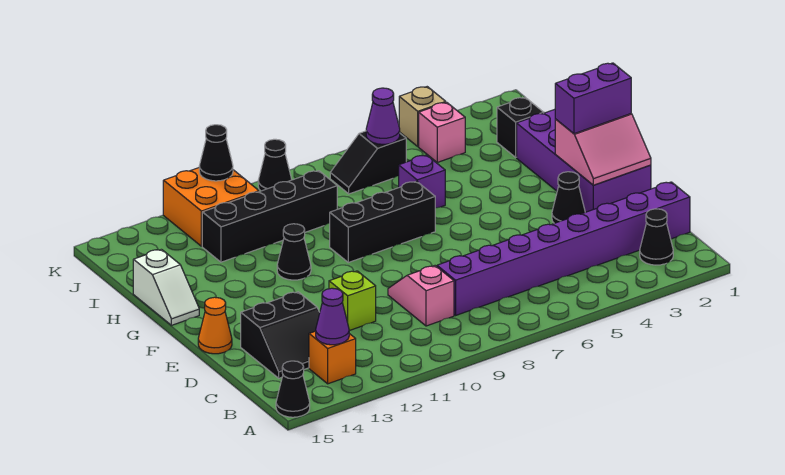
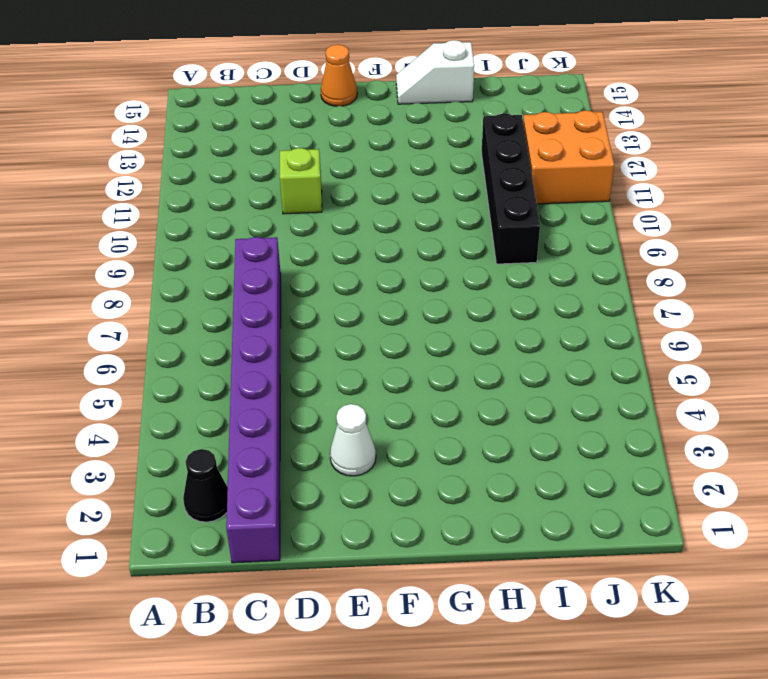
white cone E3 level 1 -> black cone E3 level 1
none -> black cone A15 level 1
none -> orange brick B13 level 1
none -> pink slope C9:D9 level 1 top C

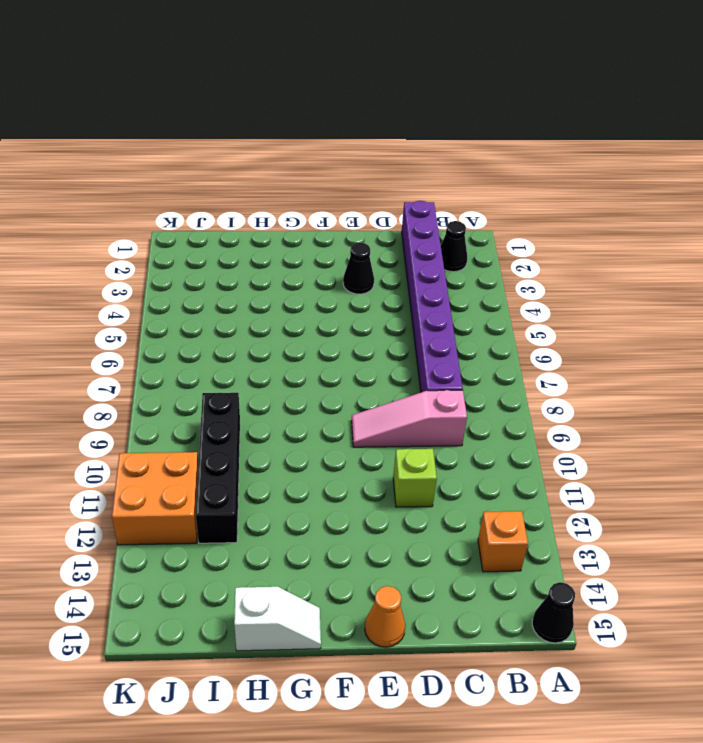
pink slope C9:E9 level 1 top C -> pink slope C9:D9 level 1 top C
none -> black slope C13:D14 level 1 top D
none -> purple brick E1:H2 level 1
none -> black brick G7:G9 level 1

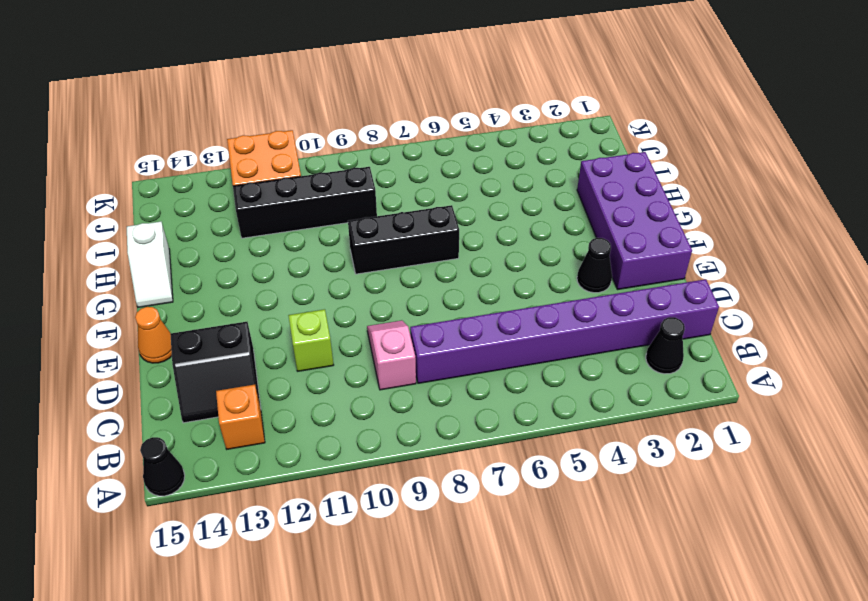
none -> black cone G11 level 1
none -> purple brick H6 level 1
none -> black brick I2 level 1

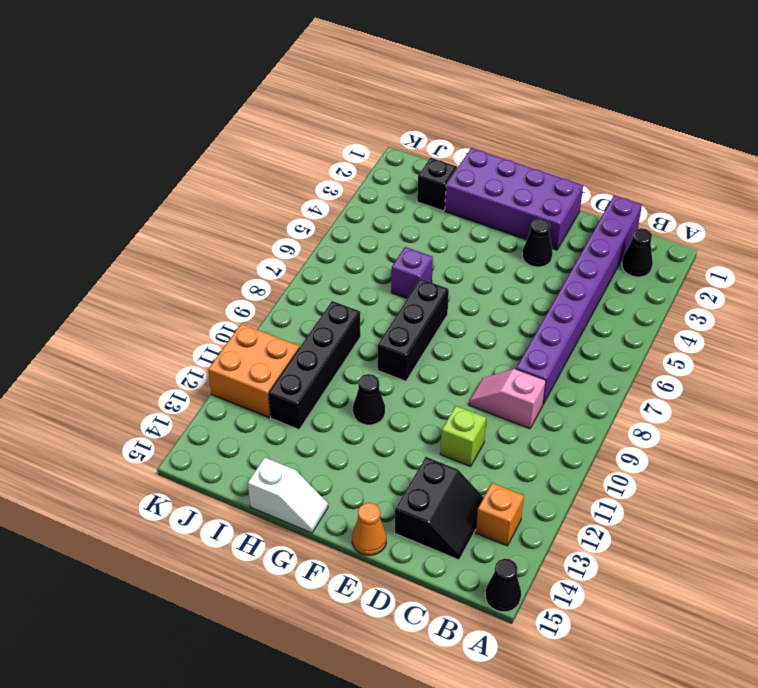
none -> pink brick J4 level 1
none -> black slope J6:J7 level 1 top 6
none -> tan brick K4 level 1

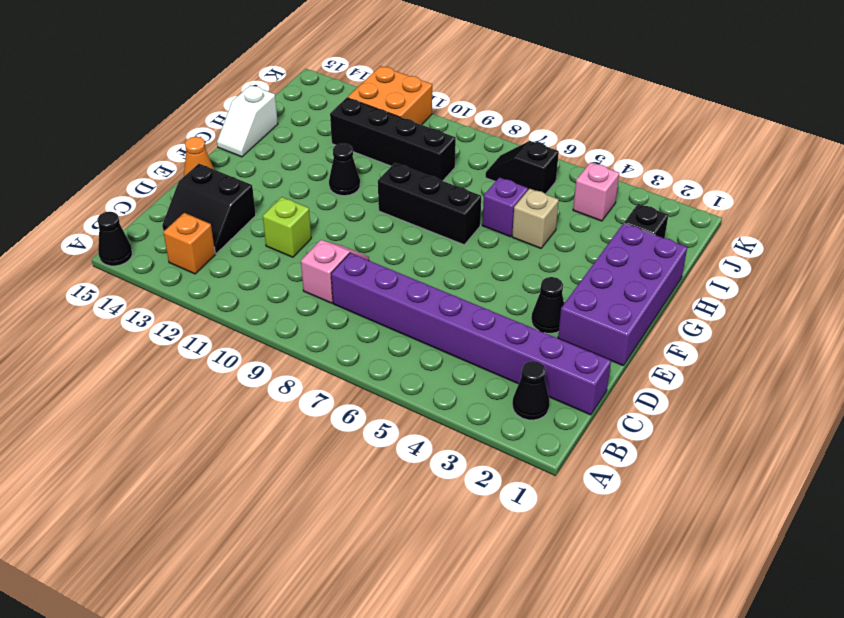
tan brick H5 level 1 -> tan brick K4 level 1
none -> black cone K9 level 1
none -> purple cone B13 level 2
none -> pink slope E1:F2 level 2 top F

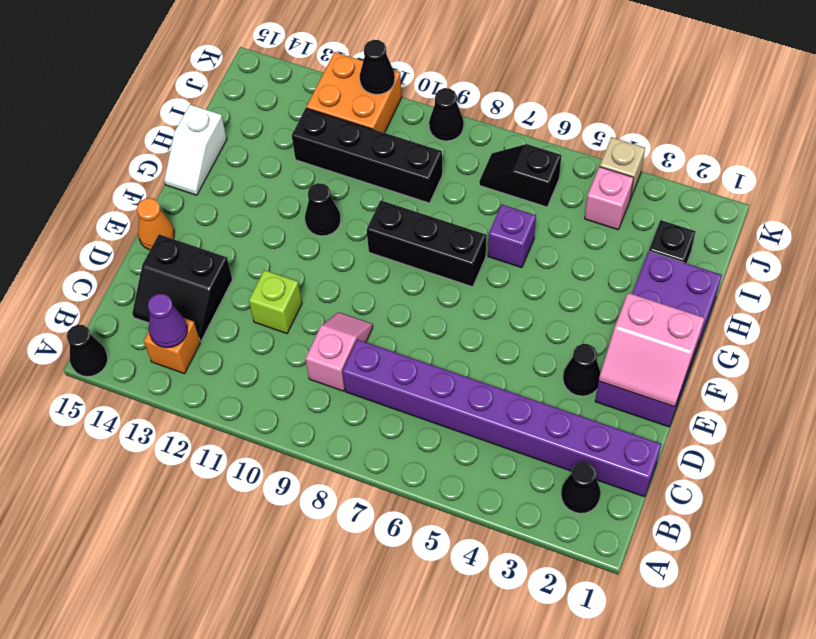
none -> purple cone J6 level 2
none -> purple brick F1:F2 level 3

